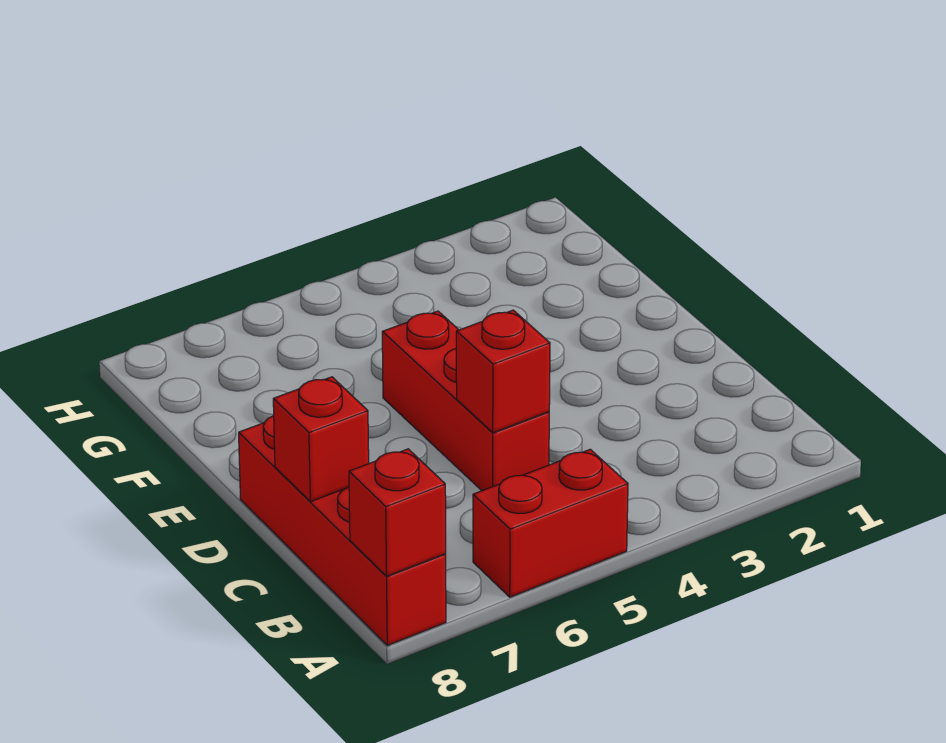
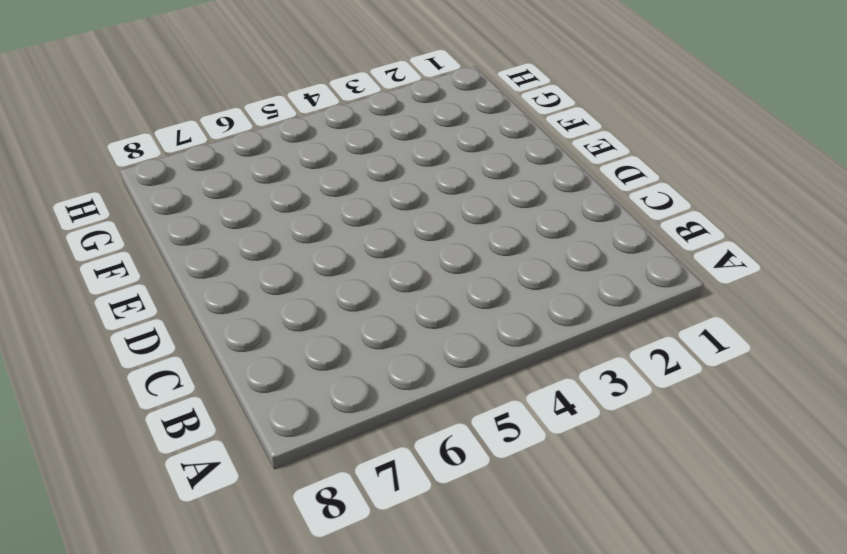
none -> red brick A5:A6 level 1
none -> red brick A8:D8 level 1

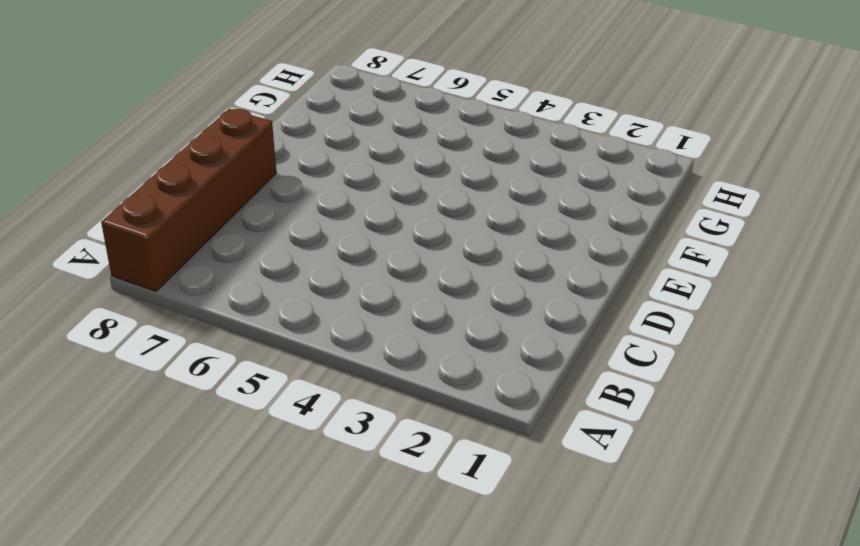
brown brick A8:D8 level 1 -> red brick A8:D8 level 1
none -> red brick A5:A6 level 1
none -> red brick C5:E5 level 1

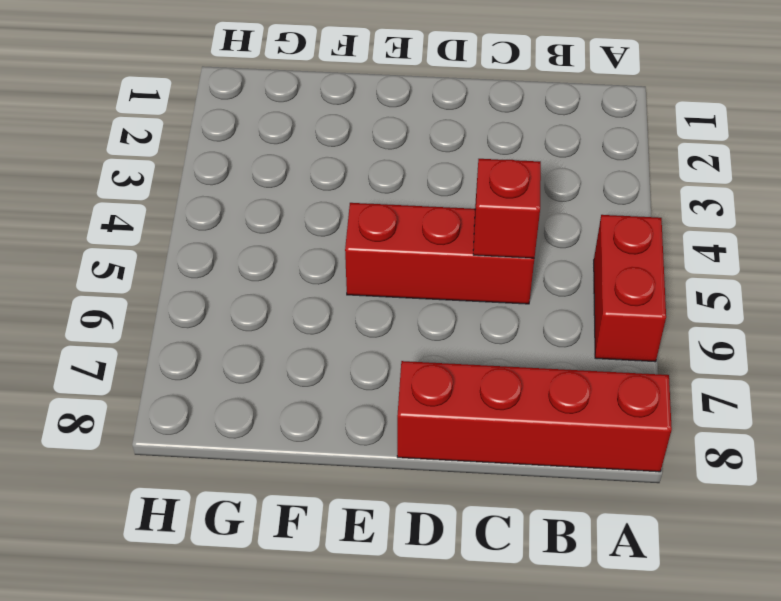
none -> red brick A8 level 2
none -> red brick C8 level 2

